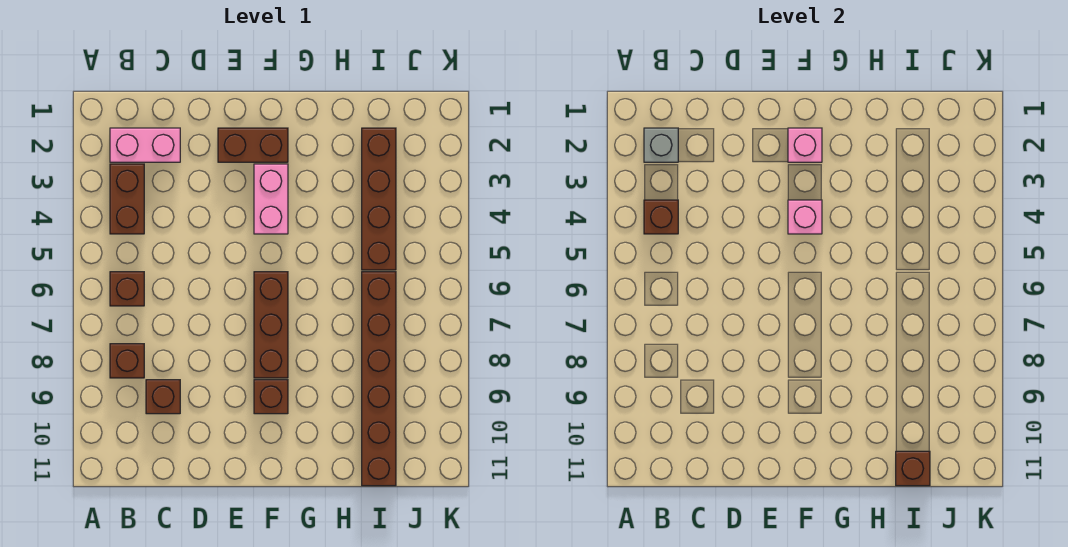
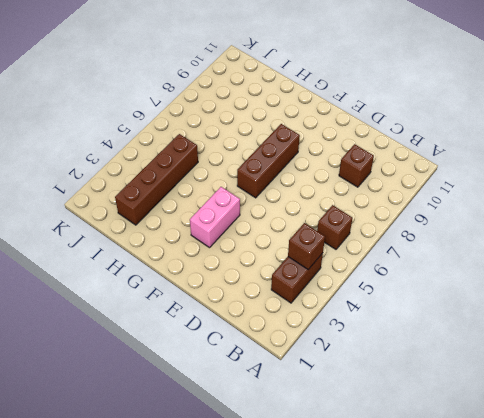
none -> pink brick B2:C2 level 1
none -> brown brick B8 level 1
none -> brown brick E2:F2 level 1

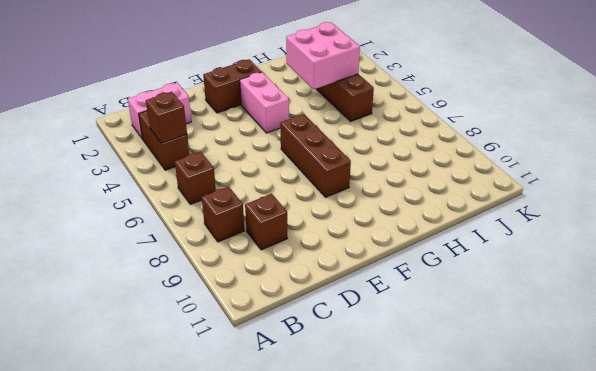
pink brick H3:I4 level 2 -> none
none -> brown brick F9 level 1
none -> brown brick I6:I11 level 1
none -> grey brick B2 level 2

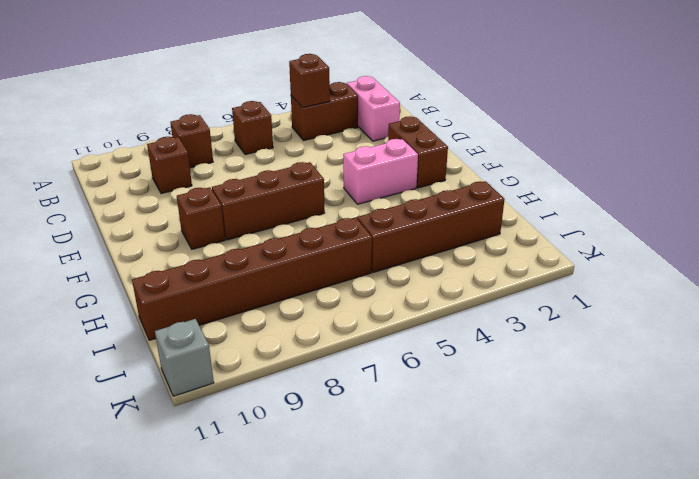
grey brick K11 level 1 -> grey brick B2 level 2
none -> pink brick F2 level 2
none -> pink brick F4 level 2
none -> brown brick I11 level 2

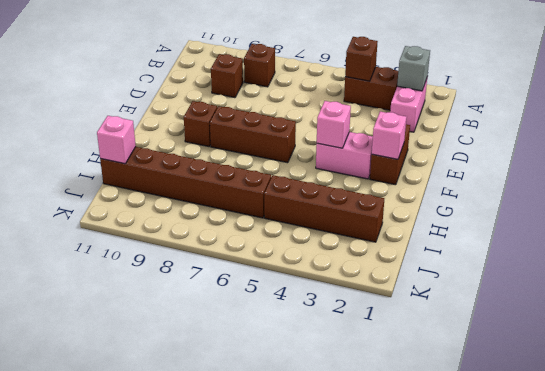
pink brick I11 level 2 -> brown brick I11 level 2
none -> brown brick B6 level 1

